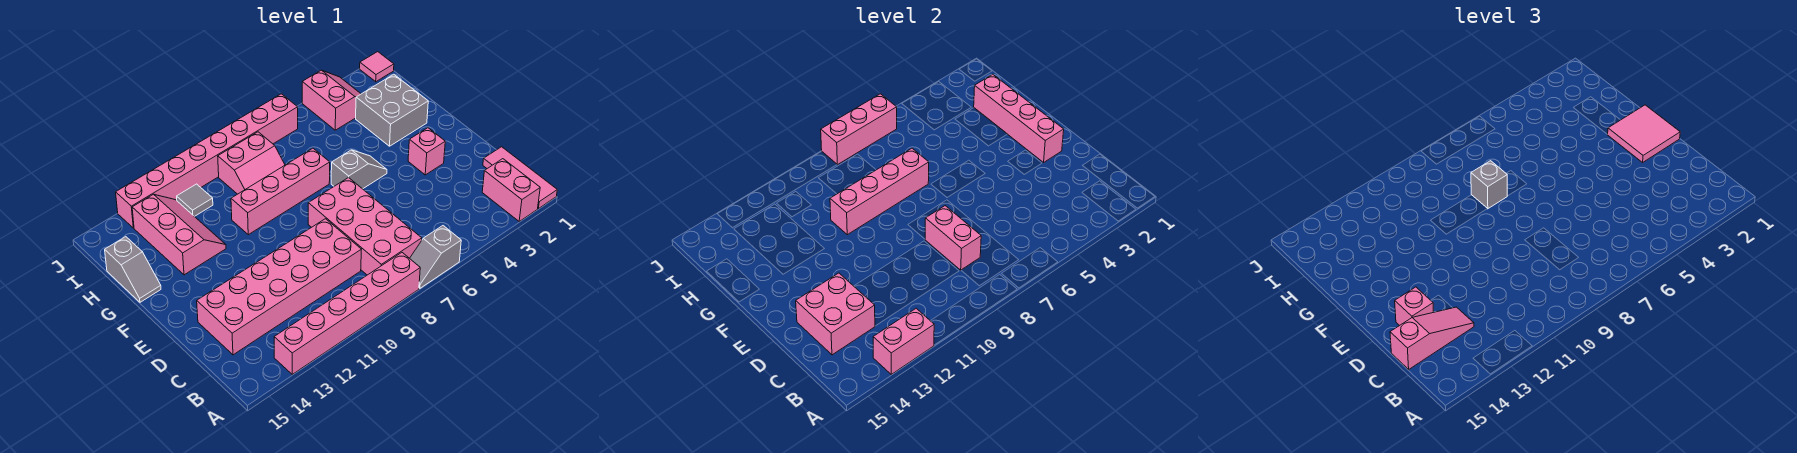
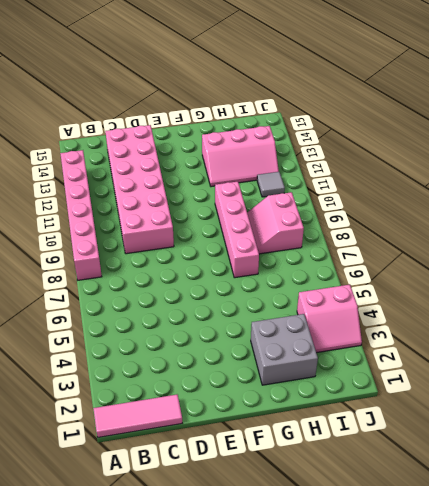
none -> pink brick A2:B2 level 1
none -> grey slope A6:A7 level 1 top 6
none -> pink brick B7:E8 level 1

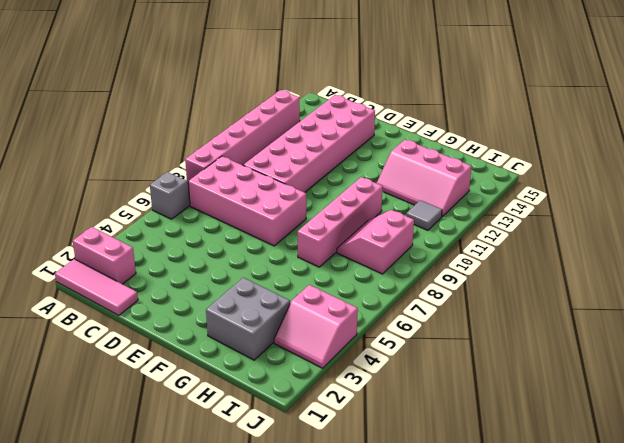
none -> pink brick E3 level 1
none -> grey slope F5:F6 level 1 top 6
none -> grey slope G15:H15 level 1 top H

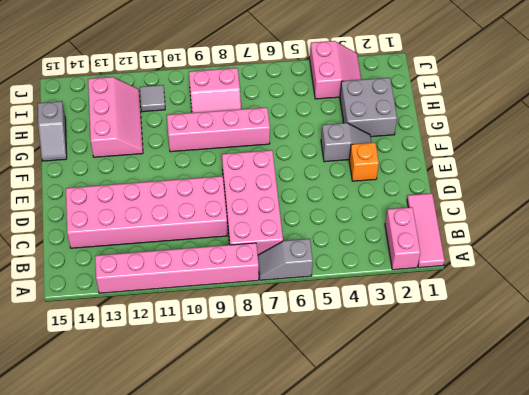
orange brick E3 level 1 -> pink brick E3 level 1
grey slope F3:F4 level 1 top 4 -> grey slope F5:F6 level 1 top 6
none -> pink tile J1 level 1
none -> pink brick J6:J13 level 1
none -> pink brick A12:A13 level 2

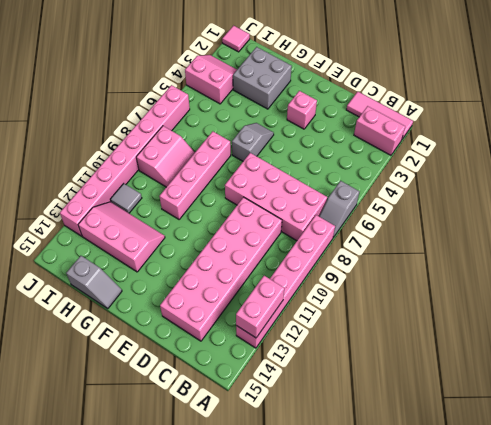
none -> pink brick C8:D8 level 2
none -> pink brick C13:D14 level 2
none -> pink brick E2:H2 level 2

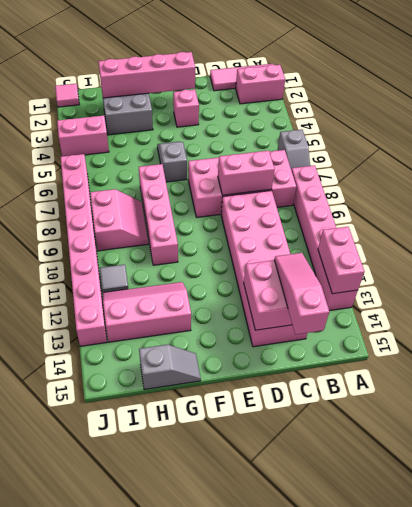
none -> pink brick G7:G10 level 2
none -> pink brick J6:J8 level 2
none -> pink brick D14 level 3

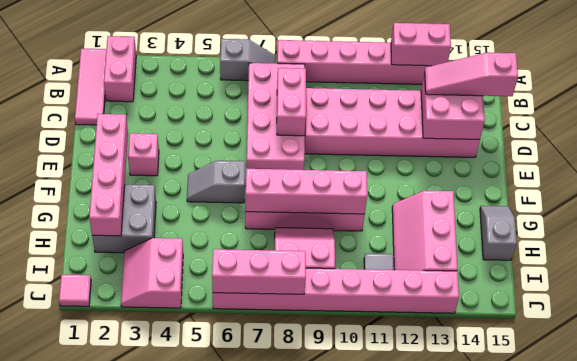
none -> pink brick D14 level 3
none -> pink tile E1:F2 level 3
none -> grey brick G8 level 3

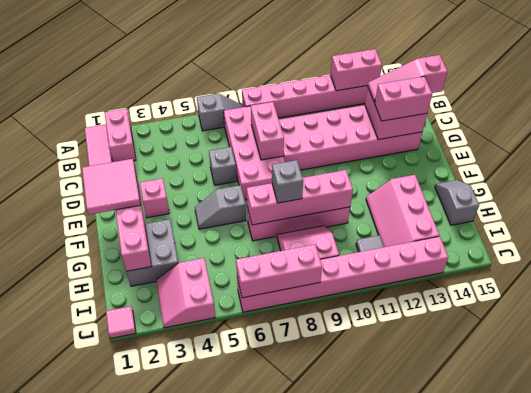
grey brick D6 level 1 -> none
pink brick D13:D14 level 3 -> pink brick D14 level 3

